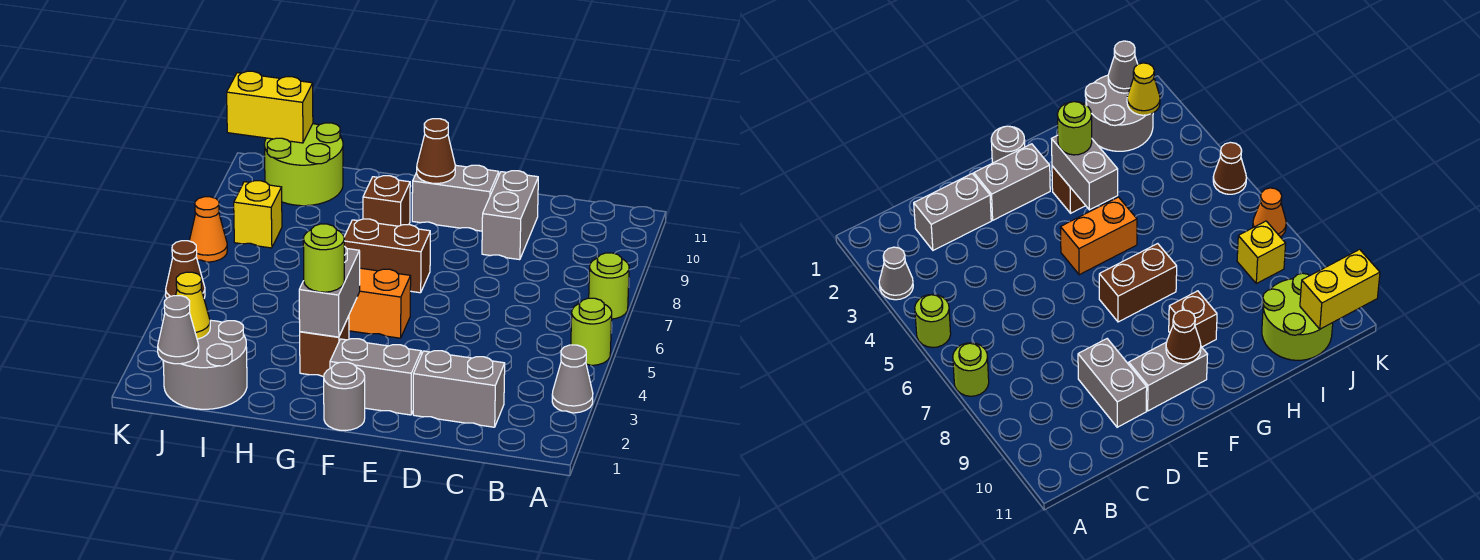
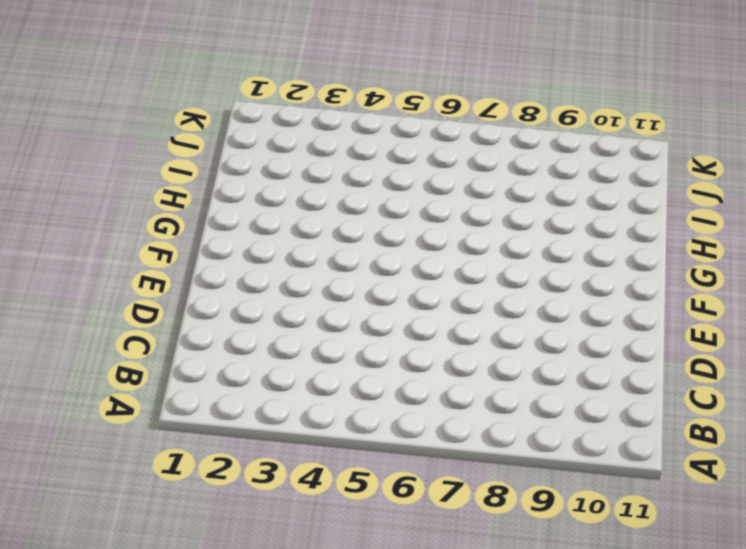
none -> grey cone A3 level 1
none -> lime round brick A5 level 1
none -> lime round brick A7 level 1

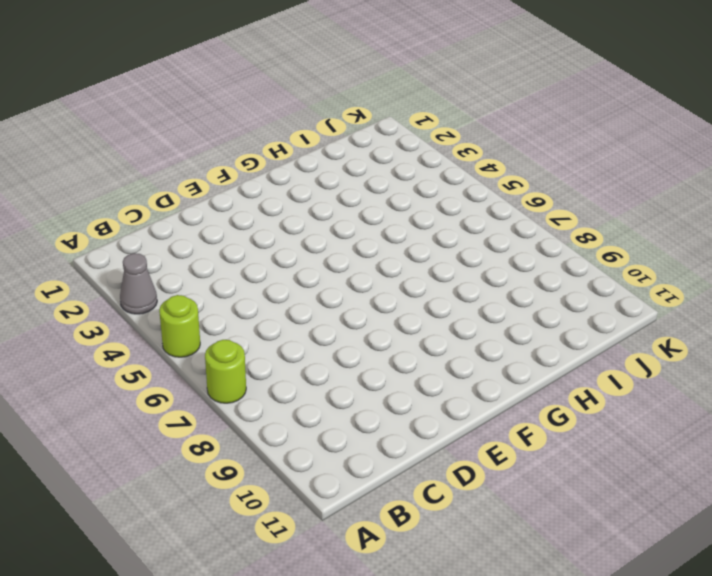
none -> grey brick C2:D2 level 1
none -> grey brick D9:D10 level 1
none -> grey brick E2:F2 level 1

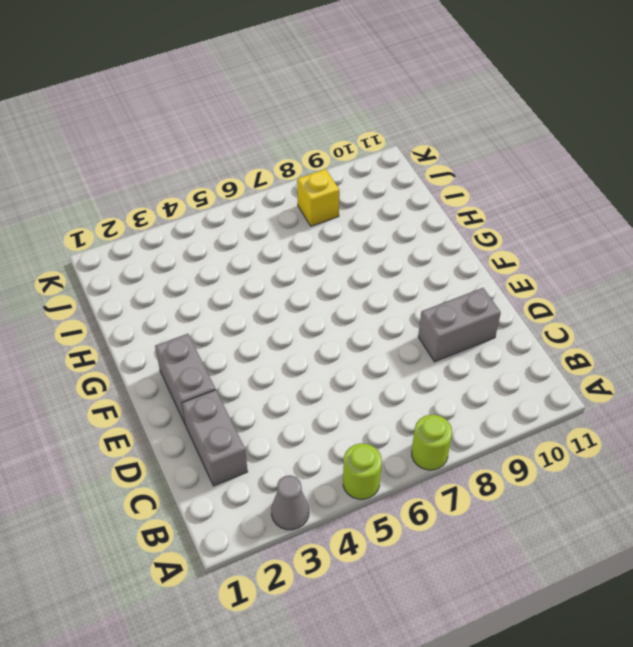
none -> grey brick E10:F10 level 1
none -> grey round brick F1 level 1
none -> orange brick F5:G5 level 1

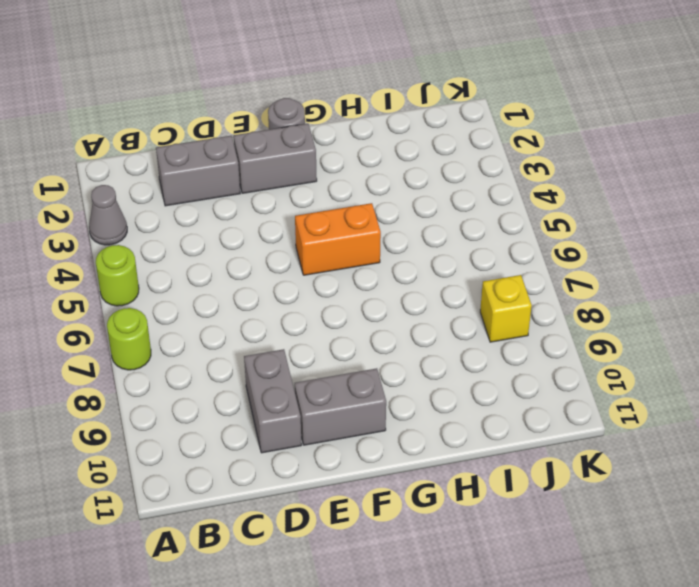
none -> brown brick F7:G7 level 1
none -> brown brick G3 level 1
none -> brown brick G9 level 1

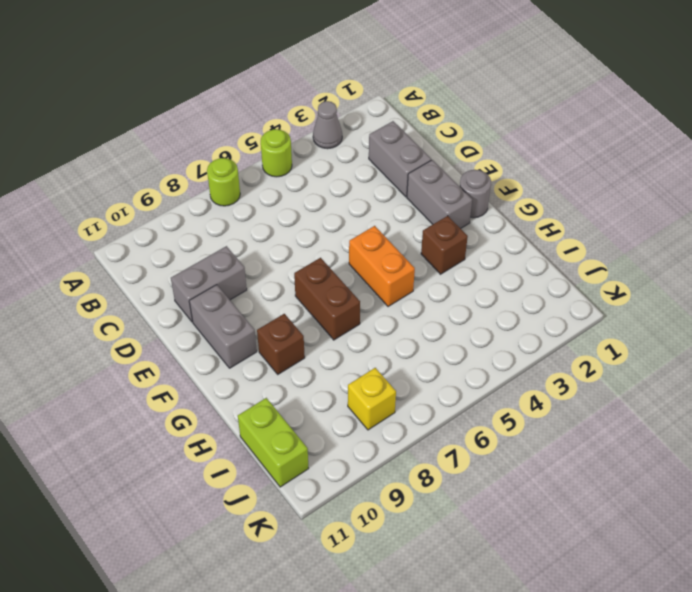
lime brick I11:J11 level 1 -> lime round brick I10:J11 level 1
none -> grey round brick I1:J2 level 1
none -> brown cone K5 level 1
none -> orange cone K7 level 1

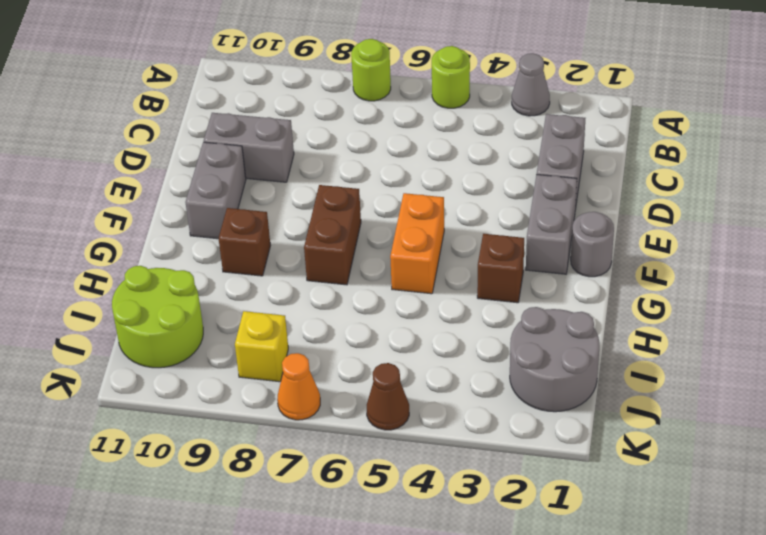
none -> brown cone F10 level 2
none -> grey brick G3:G4 level 2
none -> grey cone J1 level 2

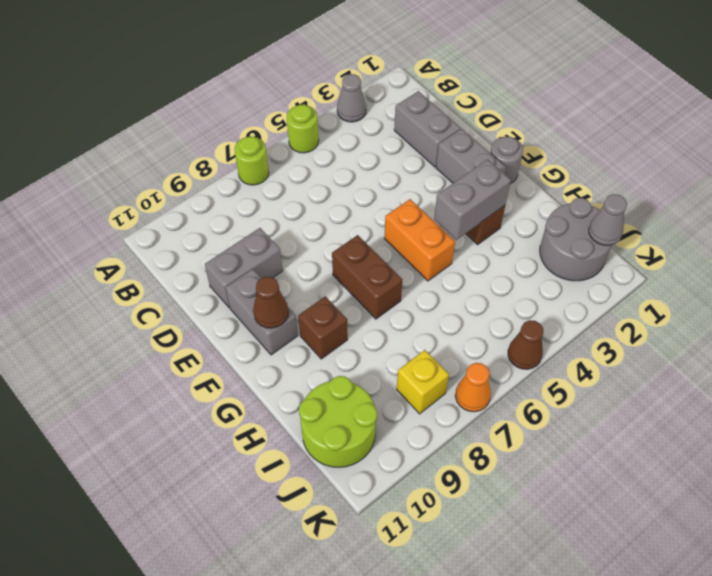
none -> yellow cone J2 level 2
none -> yellow brick J11:K11 level 2
none -> lime round brick G3 level 3

